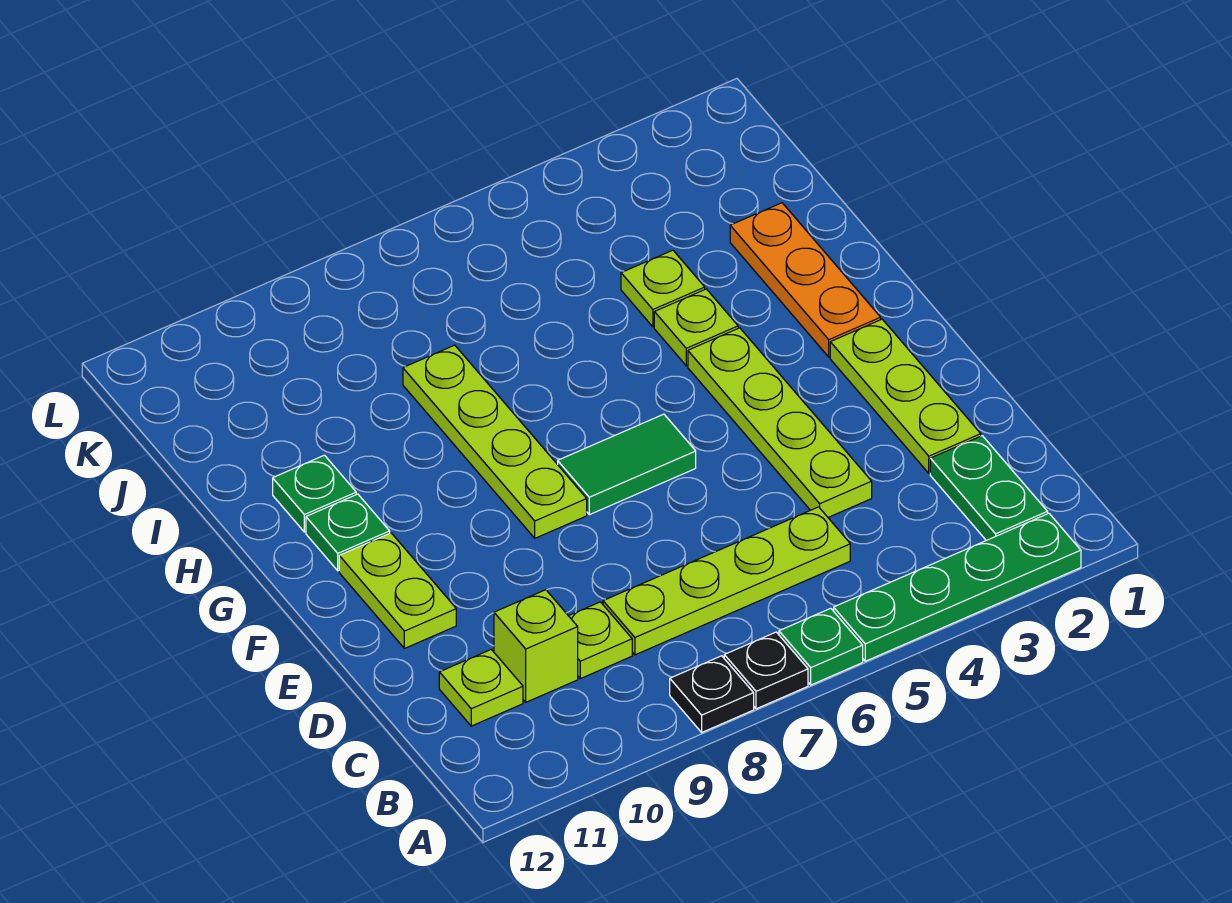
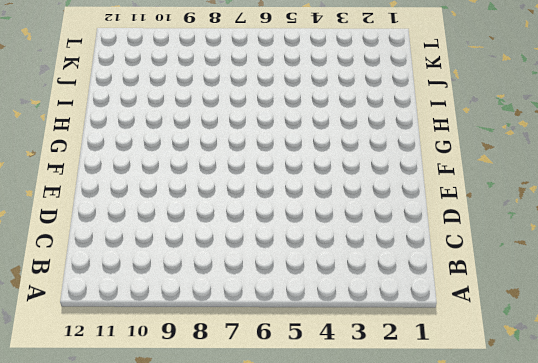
none -> green plate A2:A5 level 1
none -> green plate A6 level 1
none -> black plate A7 level 1

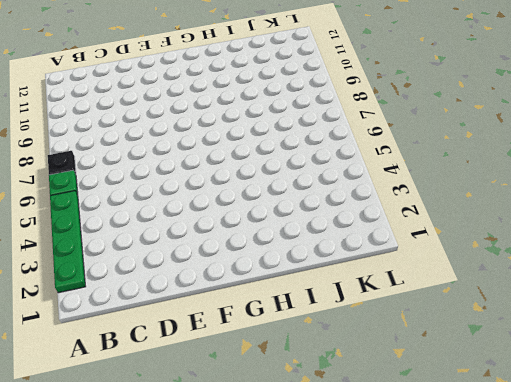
none -> black plate A8 level 1
none -> green plate B2:C2 level 1
none -> lime plate C5:C8 level 1

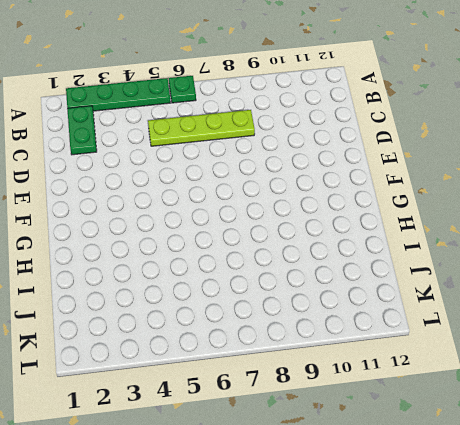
none -> black plate A7 level 1
none -> black plate A8 level 1
none -> lime plate C9 level 1

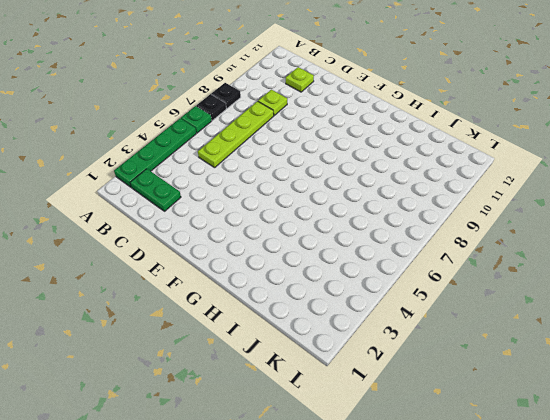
none -> lime brick C10 level 1
none -> lime plate D2:F2 level 1
none -> lime plate D4:G4 level 1

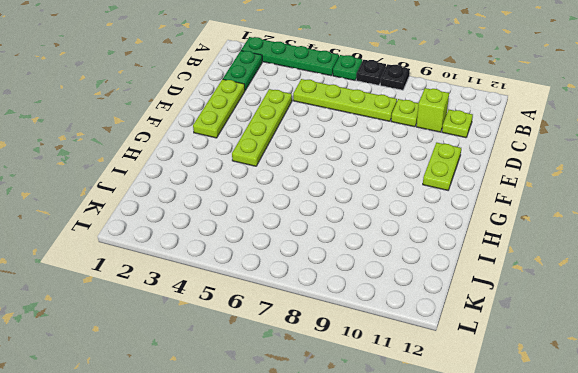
none -> green tile F6:F7 level 1
none -> lime plate F8:I8 level 1
none -> orange plate G2:I2 level 1

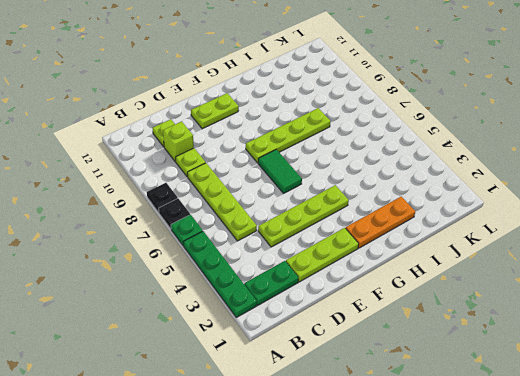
none -> green plate G11 level 1
none -> lime plate H4 level 1
none -> green plate H11 level 1

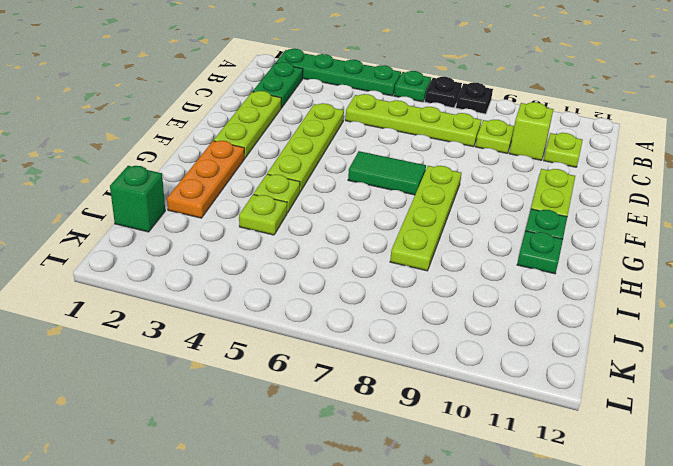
green brick J1 level 1 -> none

